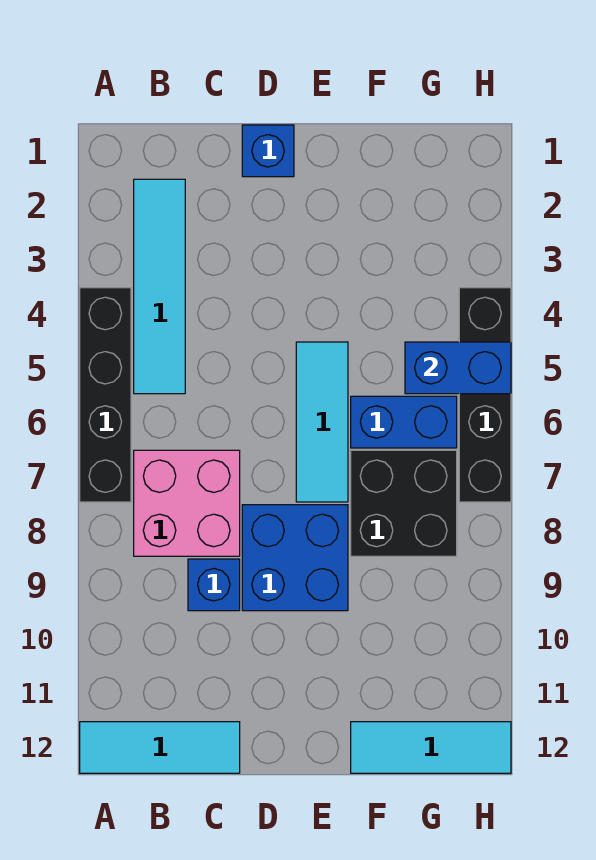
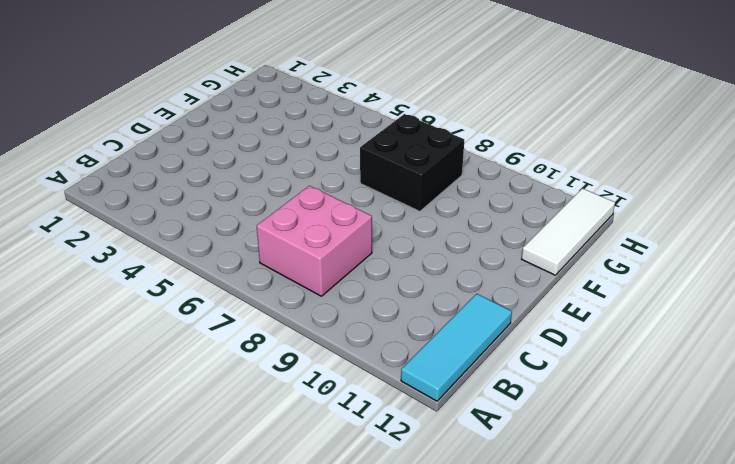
white tile F12:H12 level 1 -> cyan tile F12:H12 level 1
none -> black brick A4:A7 level 1
none -> cyan tile B2:B5 level 1
none -> blue brick C9 level 1

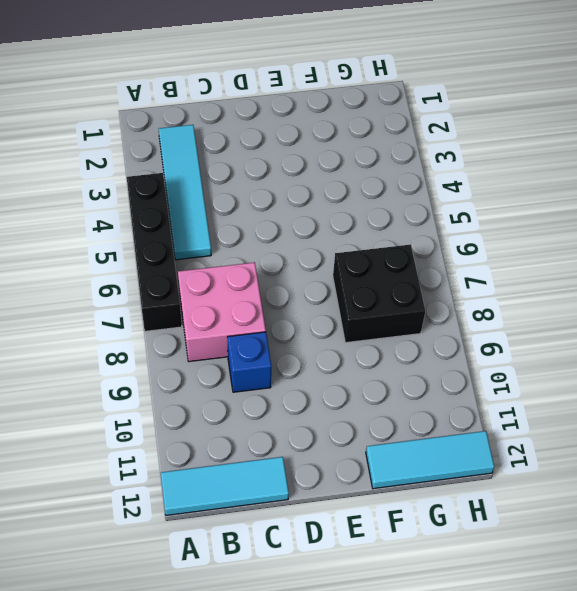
none -> blue brick D1 level 1
none -> blue brick D8:E9 level 1
none -> cyan tile E5:E7 level 1

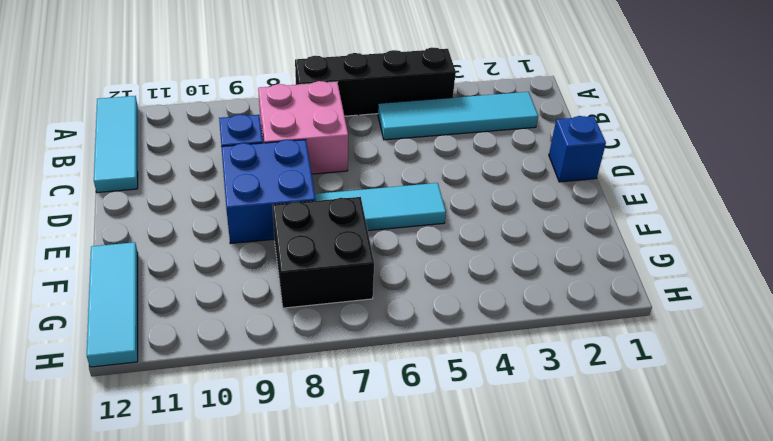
none -> blue brick F6:G6 level 1
none -> black brick H4:H7 level 1
none -> blue brick G5:H5 level 2

